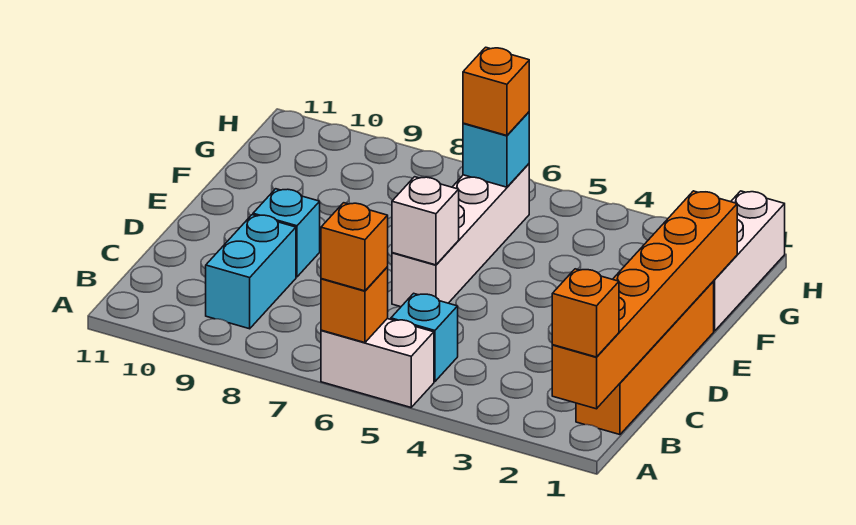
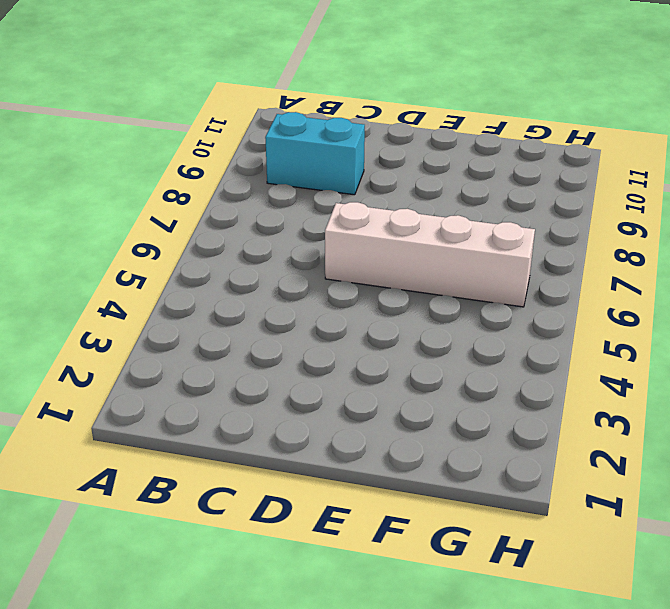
none -> white brick A5:A6 level 1
none -> orange brick B1:E1 level 1
none -> cyan brick B5 level 1

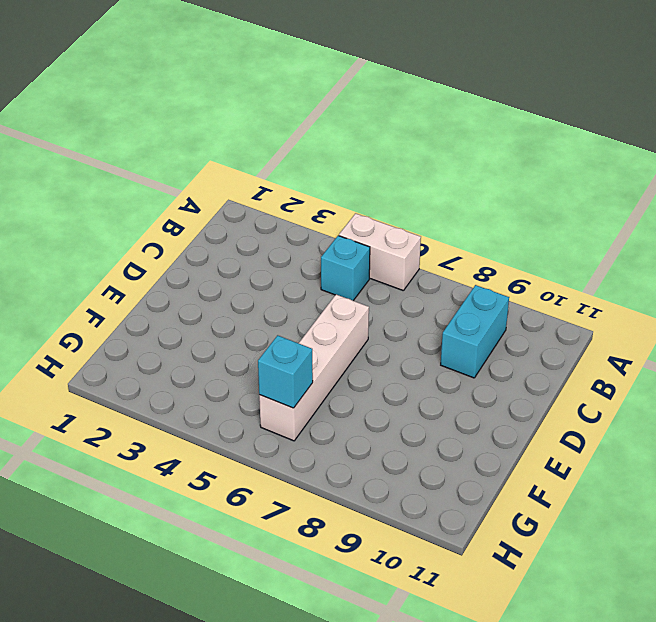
none -> orange brick B1:E1 level 1
none -> cyan brick D9 level 1
none -> white brick F1:H1 level 1

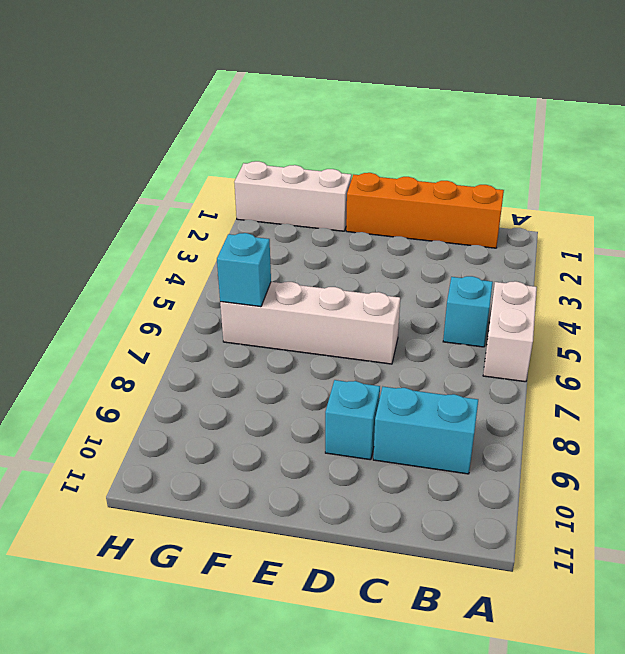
none -> orange brick A1:F1 level 2
none -> orange brick A6 level 2
none -> white brick D6 level 2

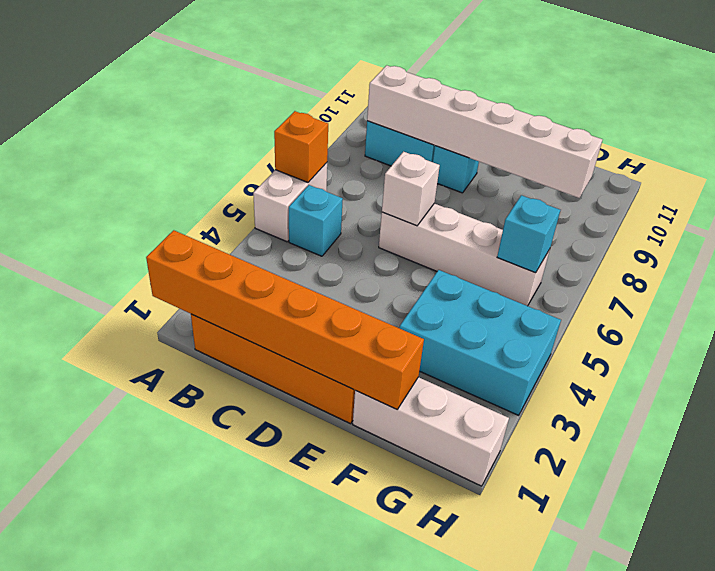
white brick B9:G9 level 2 -> none
cyan brick F3:H4 level 1 -> none
none -> orange brick A1 level 3
none -> orange brick A6 level 3
none -> orange brick G6 level 3

